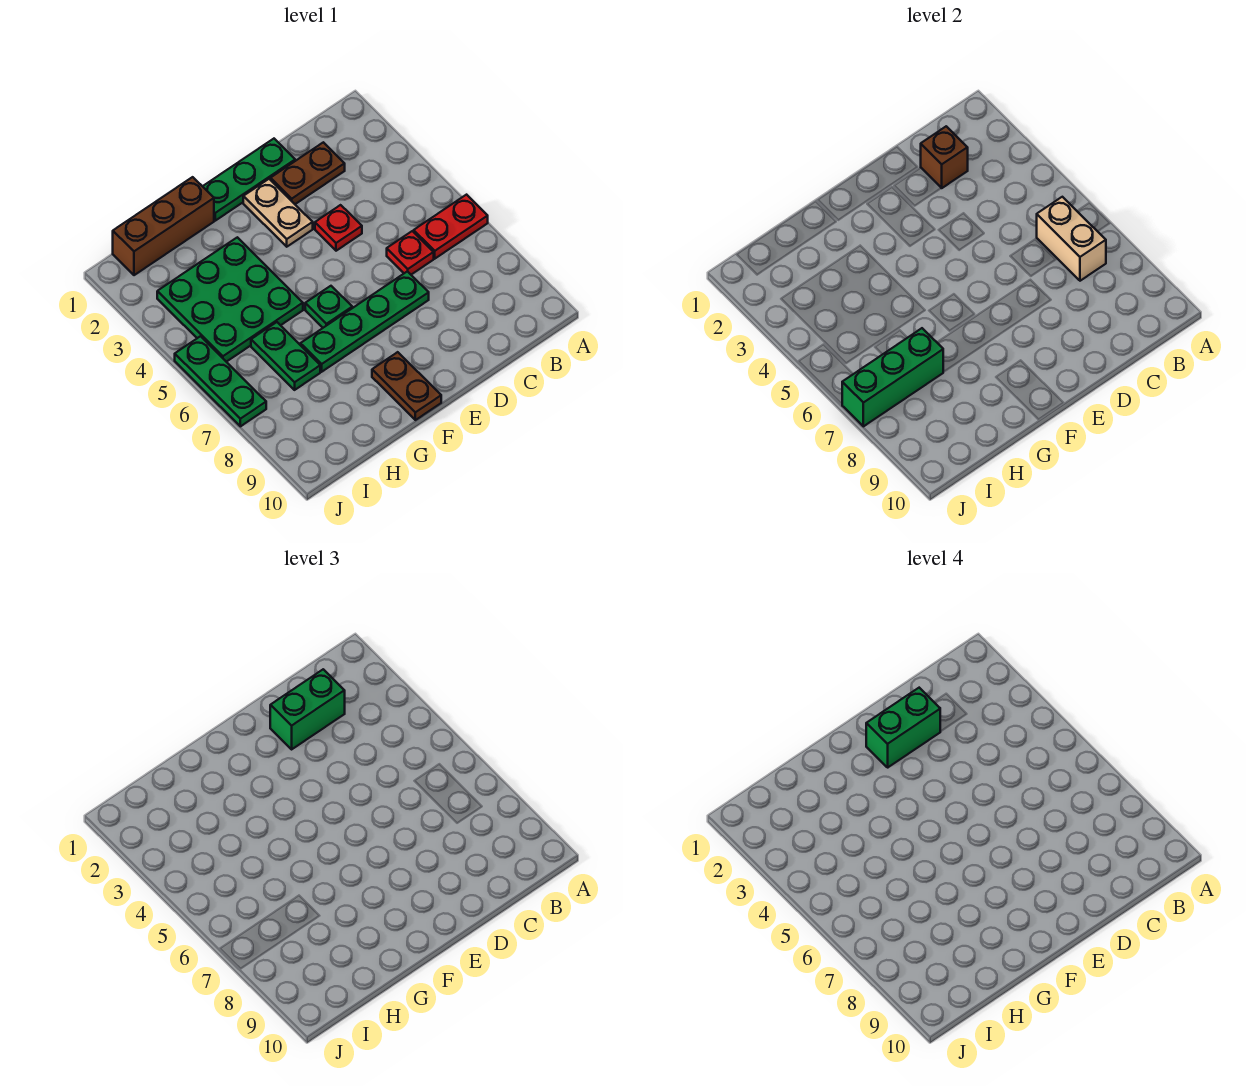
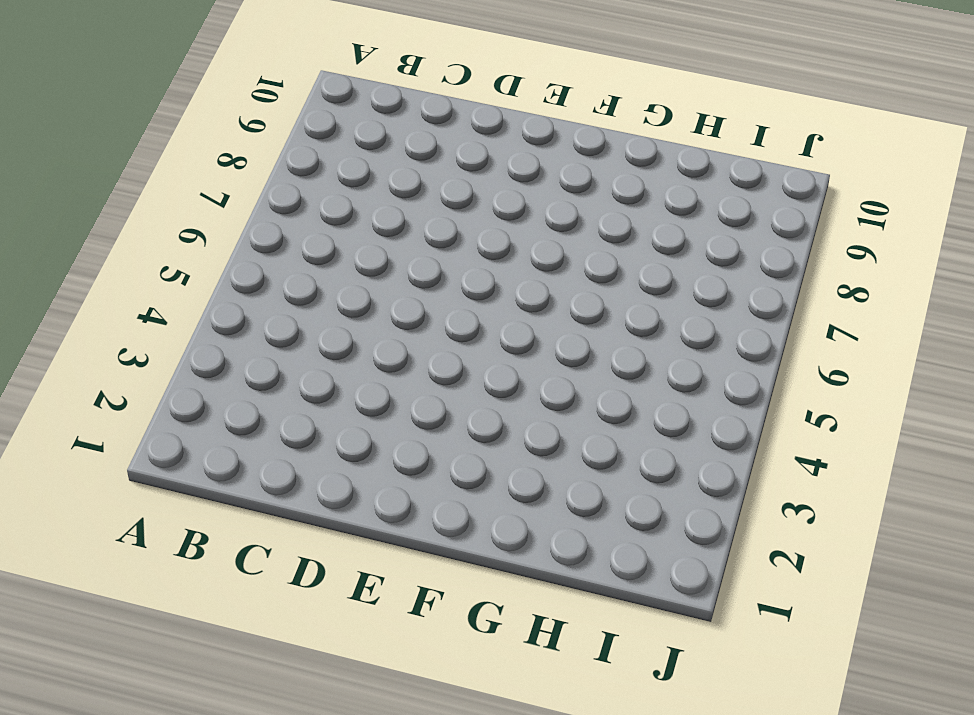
none -> red plate A6:B6 level 1
none -> brown plate C2:D2 level 1
none -> red plate C6 level 1

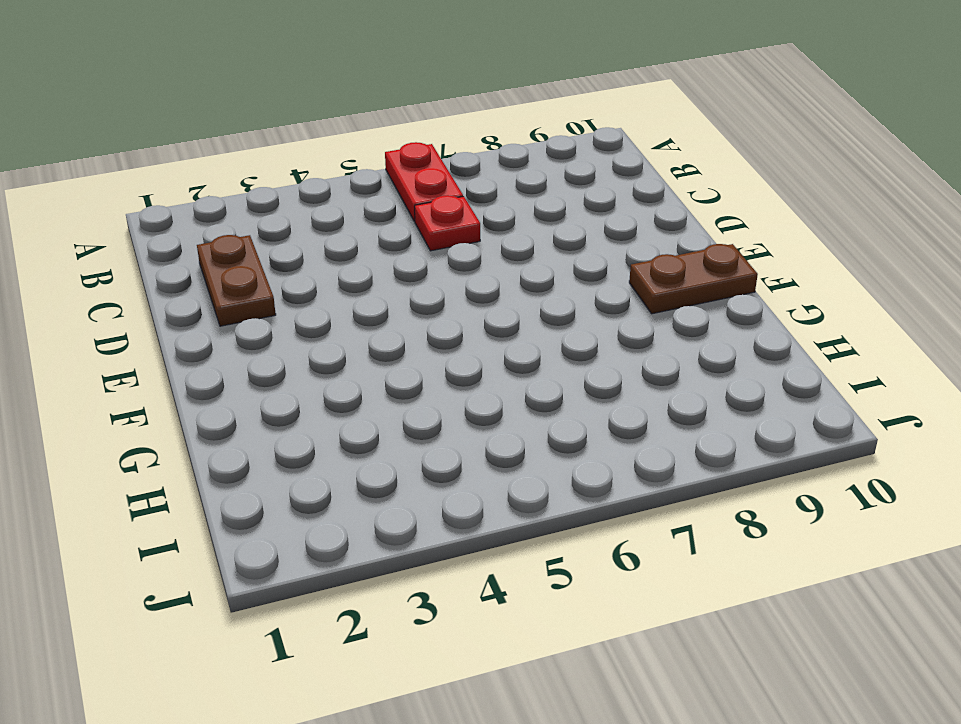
none -> green plate D1:F1 level 1
none -> red plate D4 level 1
none -> green plate D7:G7 level 1

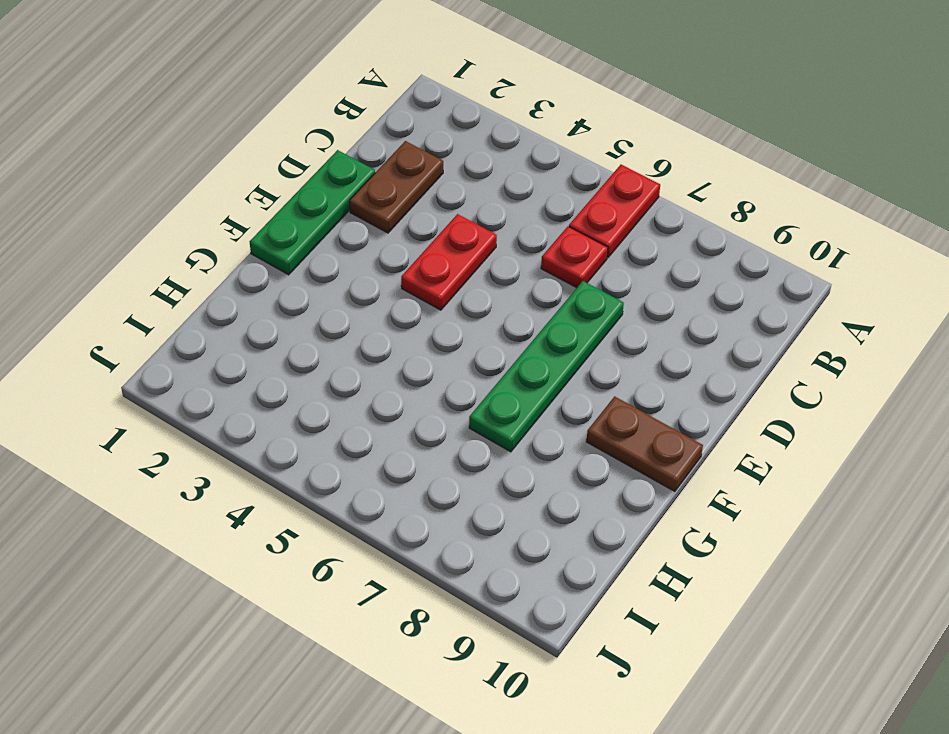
red plate D4:E4 level 1 -> red plate D4 level 1
none -> tan plate E2:E3 level 1
none -> green plate F6 level 1
none -> brown brick G1:I1 level 1

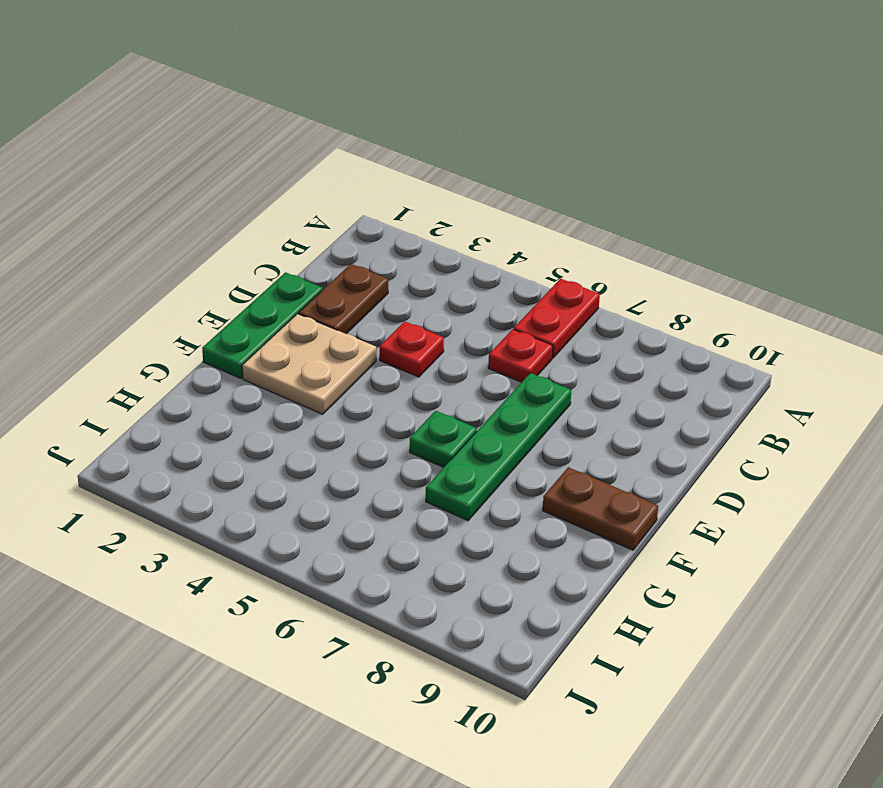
tan plate E2:F3 level 1 -> tan plate E2:E3 level 1
none -> brown brick G1:I1 level 1
none -> green plate G3:I5 level 1
none -> green plate H6:H7 level 1

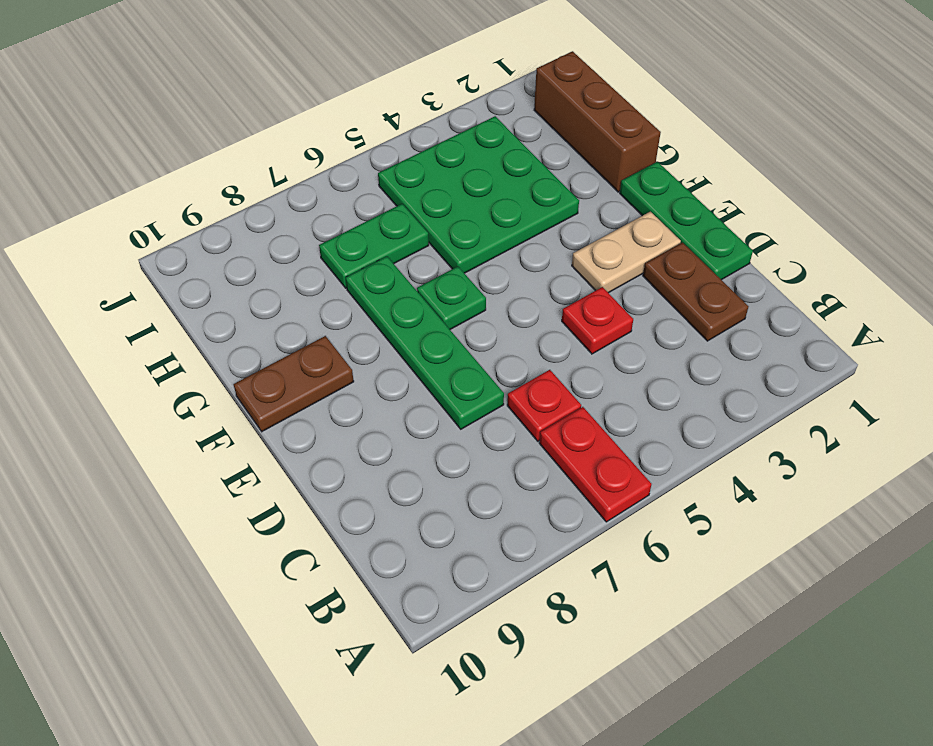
none -> green plate J5:J7 level 1
none -> tan brick B6:B7 level 2
none -> brown brick C2 level 2

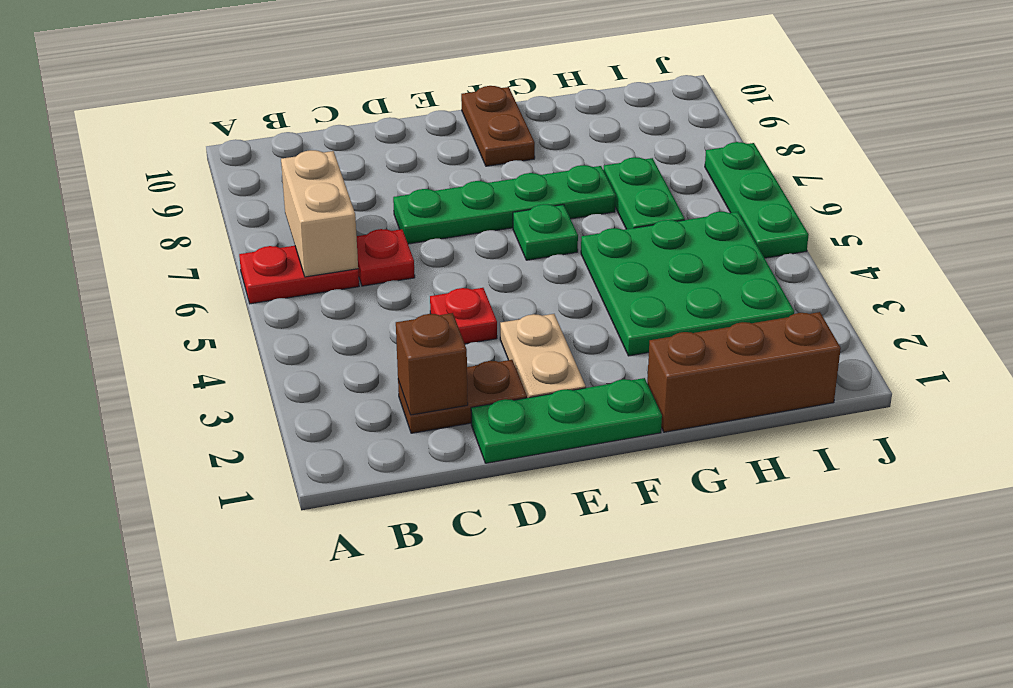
none -> green brick H7:J7 level 2
none -> green brick C2:D2 level 3
none -> green brick D2:E2 level 4

